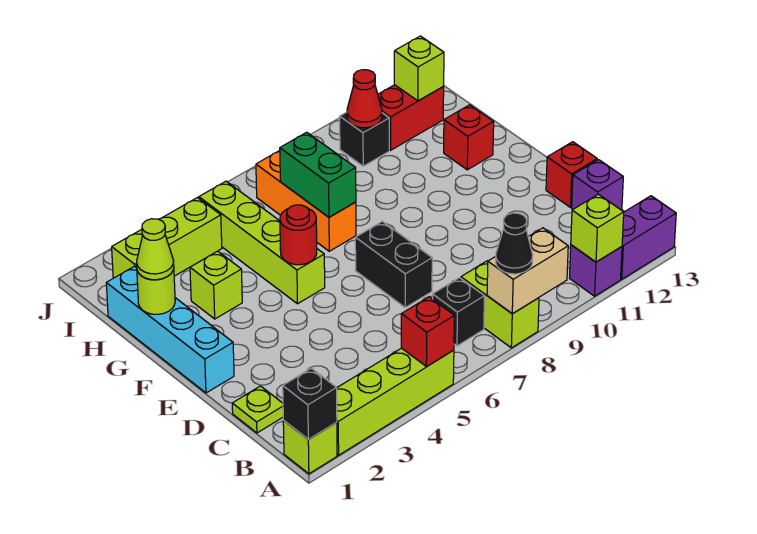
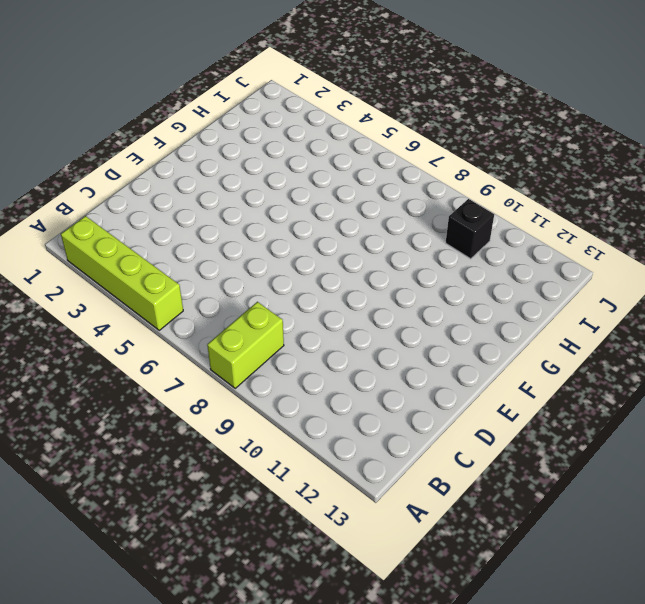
none -> lime brick A1 level 1
none -> purple brick A11 level 1
none -> purple brick A12:A13 level 1

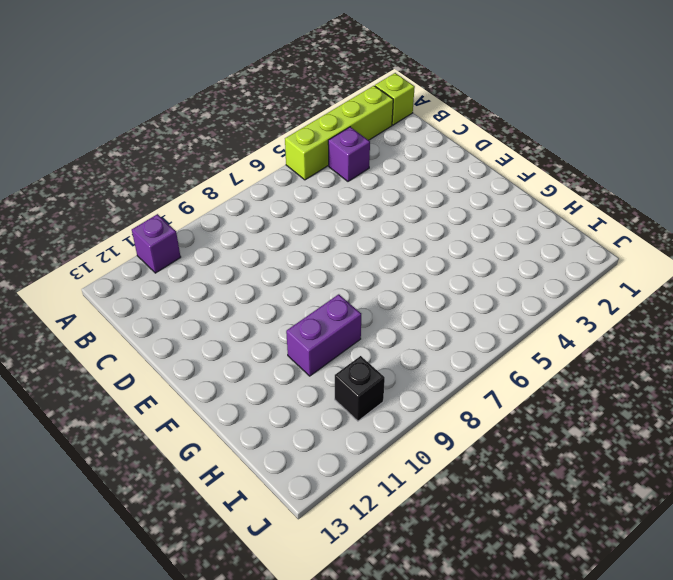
purple brick B4 level 1 -> purple brick C13 level 1
purple brick G9:G10 level 1 -> purple brick A12:A13 level 1
none -> lime brick A8:B8 level 1
none -> black brick B7 level 1
none -> lime plate C1 level 1

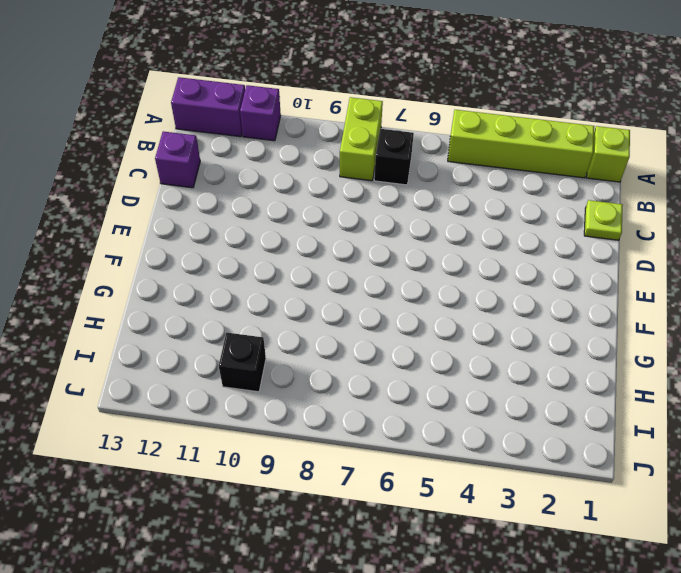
none -> black brick D7:E7 level 1
none -> red brick D13 level 1
none -> cyan brick E1:H1 level 1

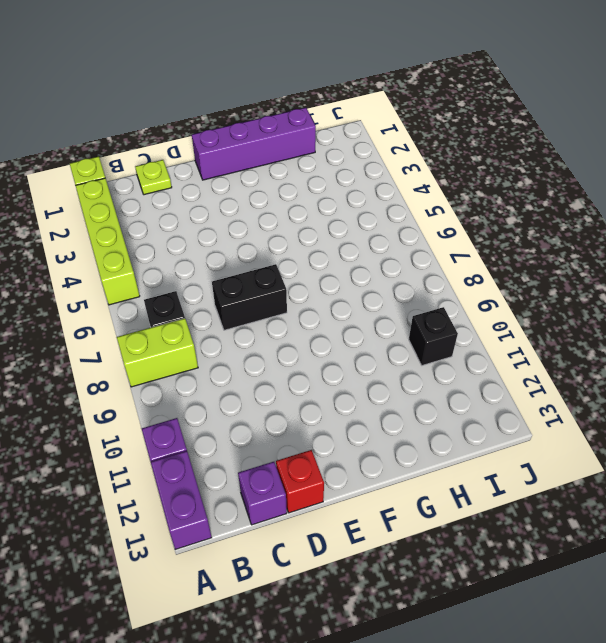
purple brick E1:H1 level 1 -> cyan brick E1:H1 level 1
none -> lime brick F5:I5 level 1
none -> lime brick G3 level 1
none -> orange brick G7:I7 level 1

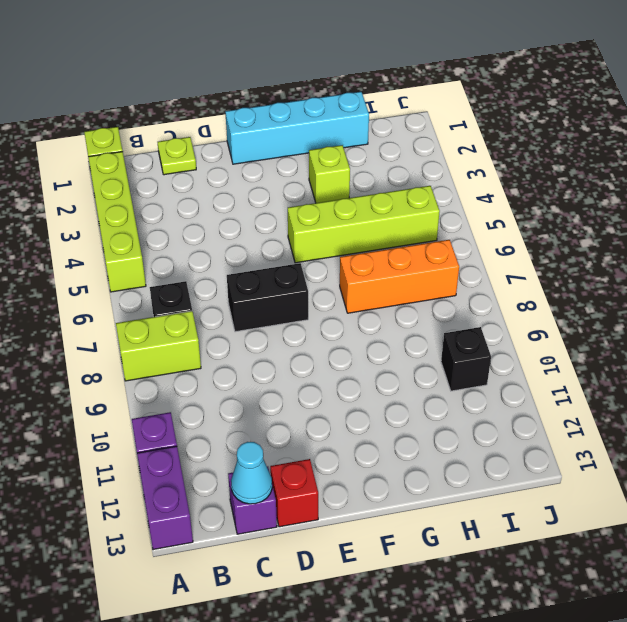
cyan cone C13 level 2 -> none
none -> red brick G12 level 1
none -> lime brick I2:I4 level 1
none -> red brick I11:I12 level 1

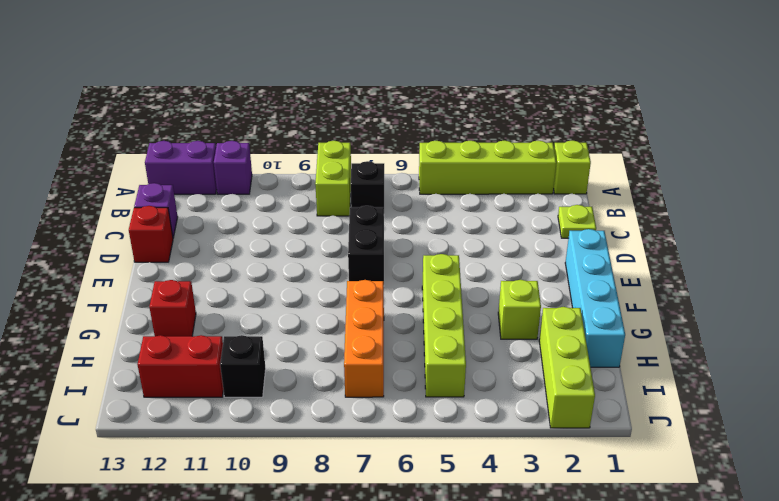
lime brick H2:J2 level 1 -> lime brick I2:I4 level 1
none -> black brick A1 level 2
none -> red brick A5 level 2
none -> tan brick A8:A9 level 2

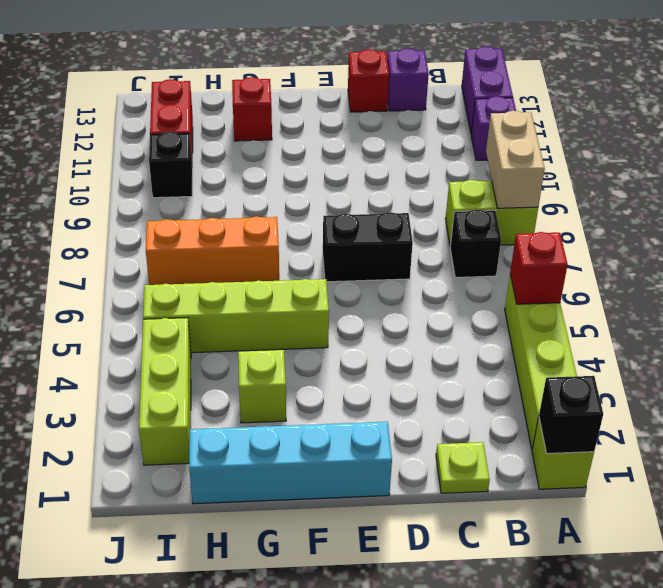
none -> lime brick A11 level 2
none -> red round brick F5 level 2
none -> lime round brick G1 level 2

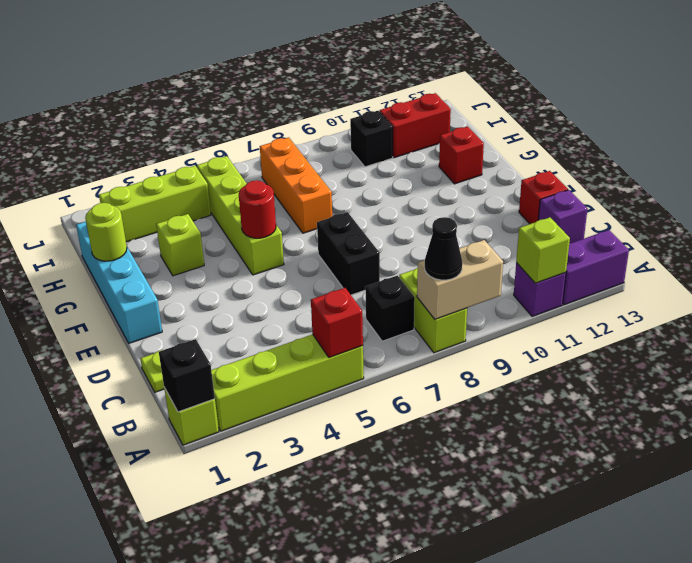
none -> green brick G7:H7 level 2
none -> red cone I10 level 2
none -> lime brick I12 level 2

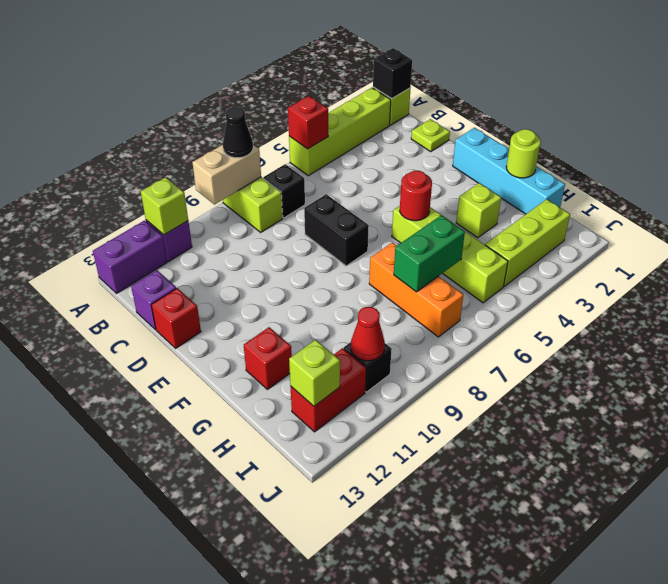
green brick H6:H7 level 2 -> green brick G7:H7 level 2
none -> lime cone G1 level 3

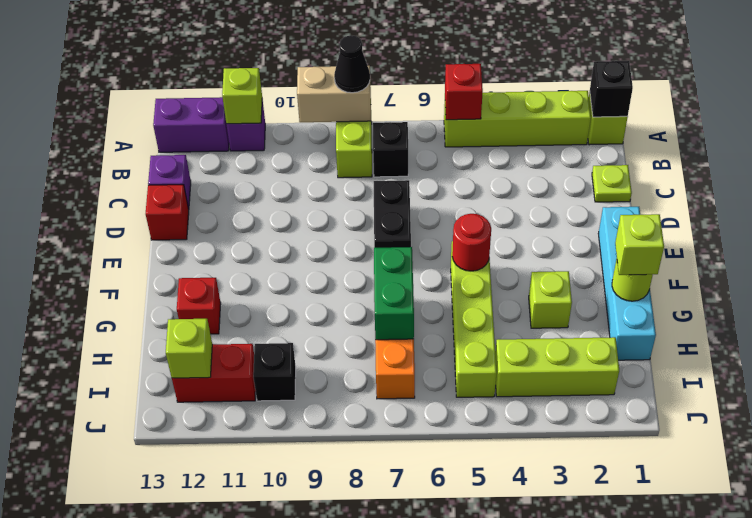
lime brick G1 level 3 -> lime cone G1 level 3
none -> red cone I10 level 2

